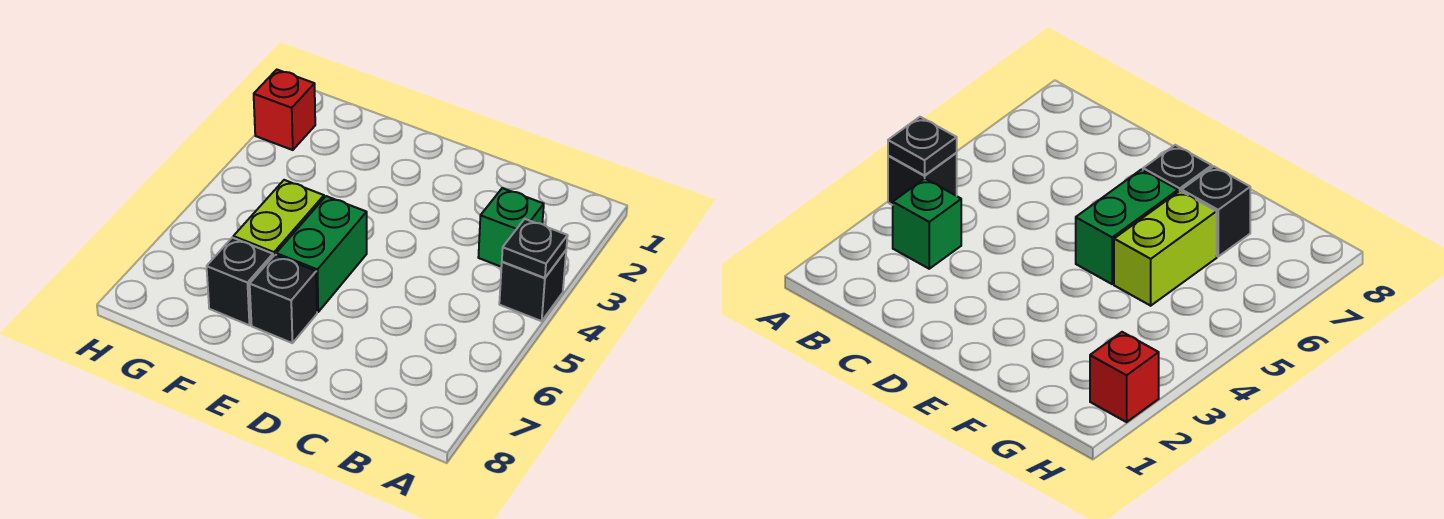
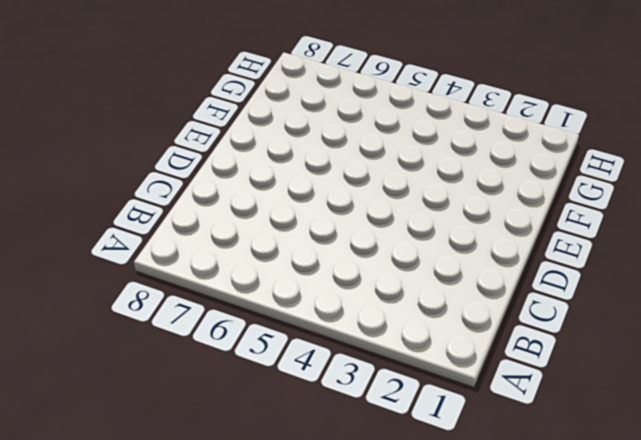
none -> black brick A4 level 1
none -> green brick B3 level 1

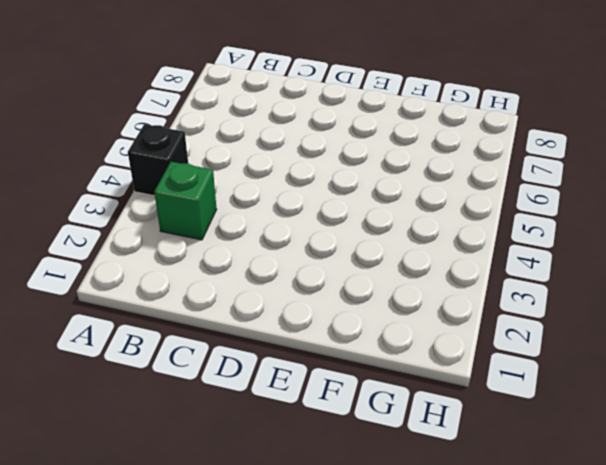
none -> green brick E5:E6 level 1
none -> black brick E7 level 1

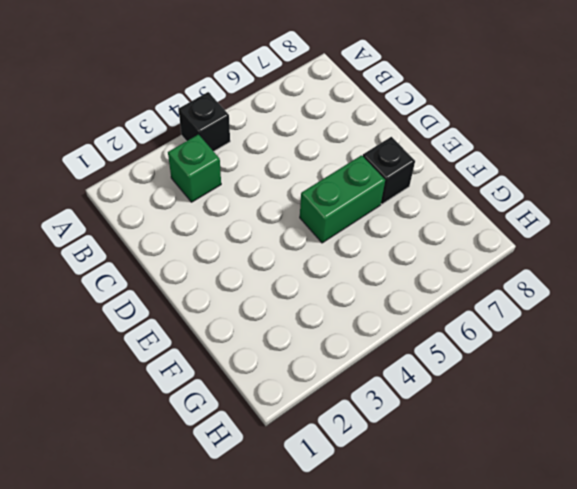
none -> lime brick F5:F6 level 1
none -> black brick F7 level 1

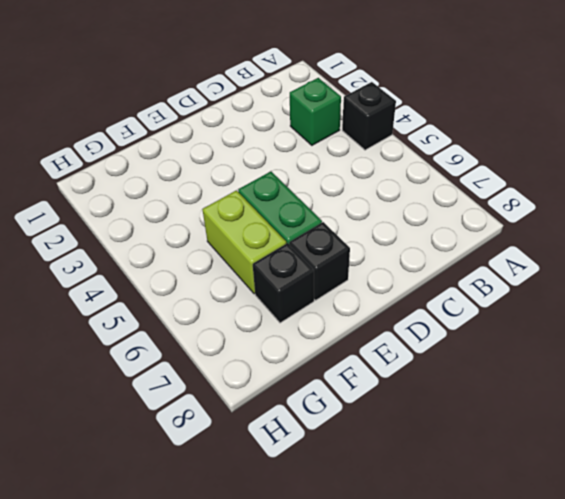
none -> red brick H2 level 1
none -> black plate A4 level 2

